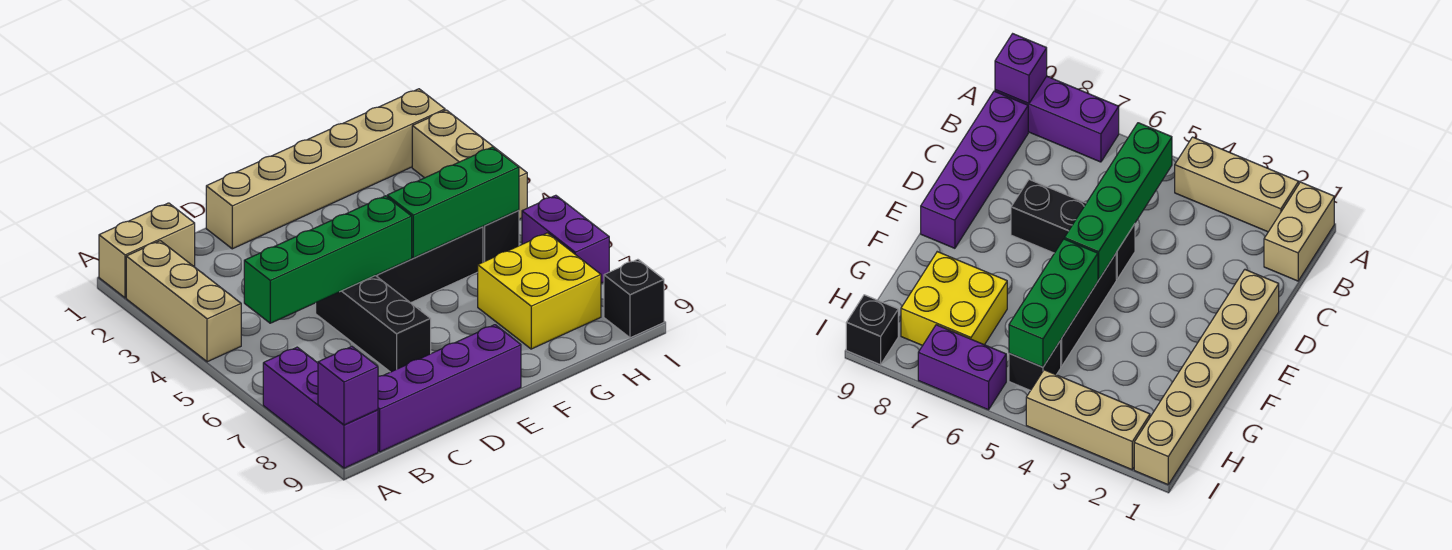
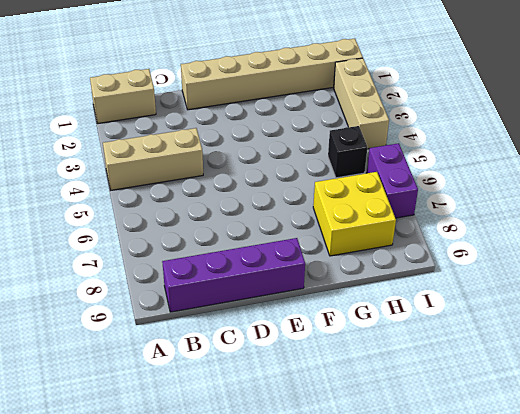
tan brick A4:C4 level 1 -> tan brick A2:A4 level 1
none -> purple brick A7:A9 level 1
none -> black brick D5:D7 level 1
none -> black brick E5:G5 level 1

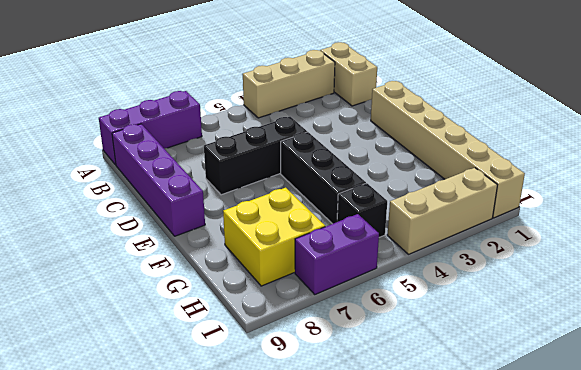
none -> black brick I9 level 1
none -> purple brick A9 level 2
none -> green brick B5:E5 level 2

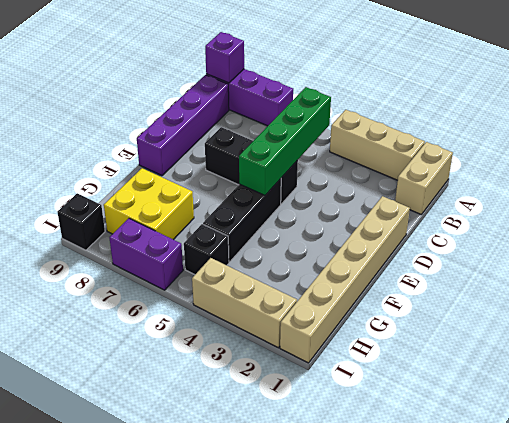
none -> green brick F5:H5 level 2

